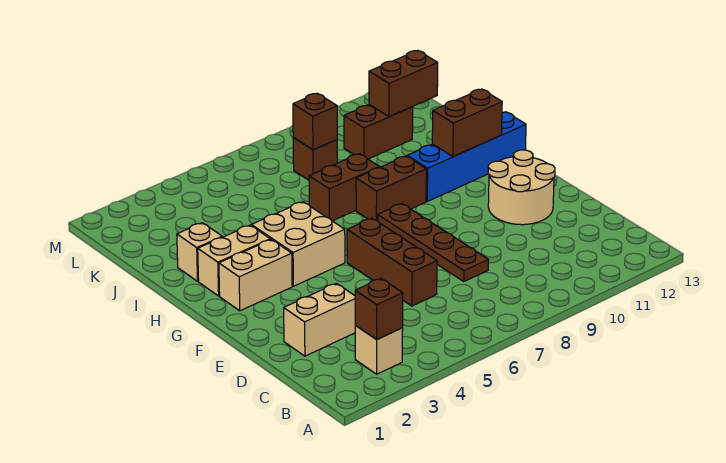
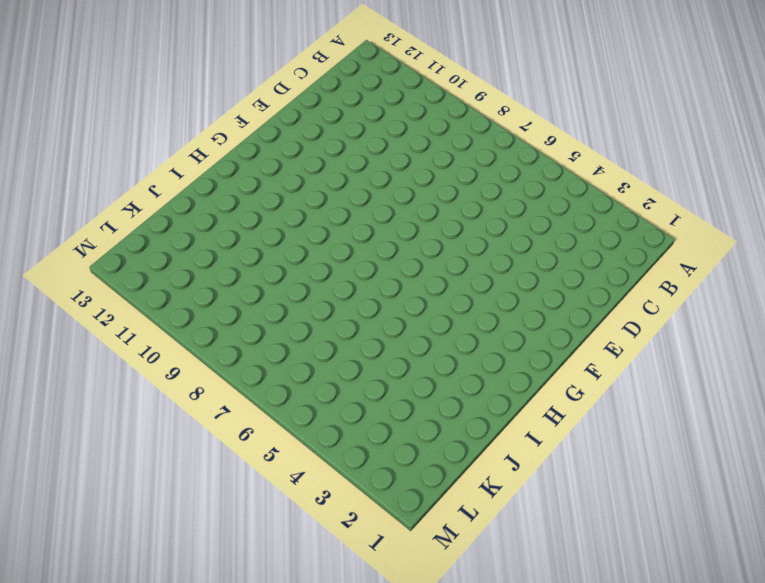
none -> tan brick B3 level 1
none -> tan brick D2:D3 level 1
none -> brown brick D6:F6 level 1

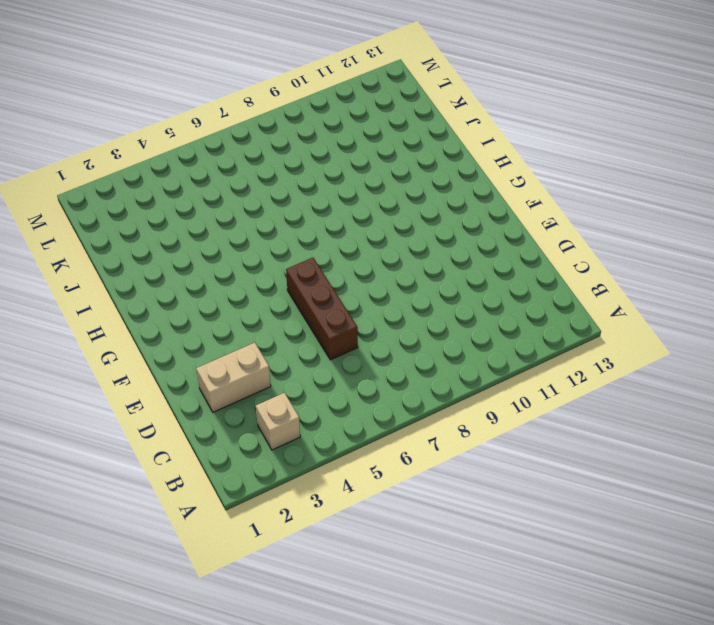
none -> brown plate D8:G8 level 1
none -> tan round brick E11:F12 level 1
none -> tan brick G2:G3 level 1

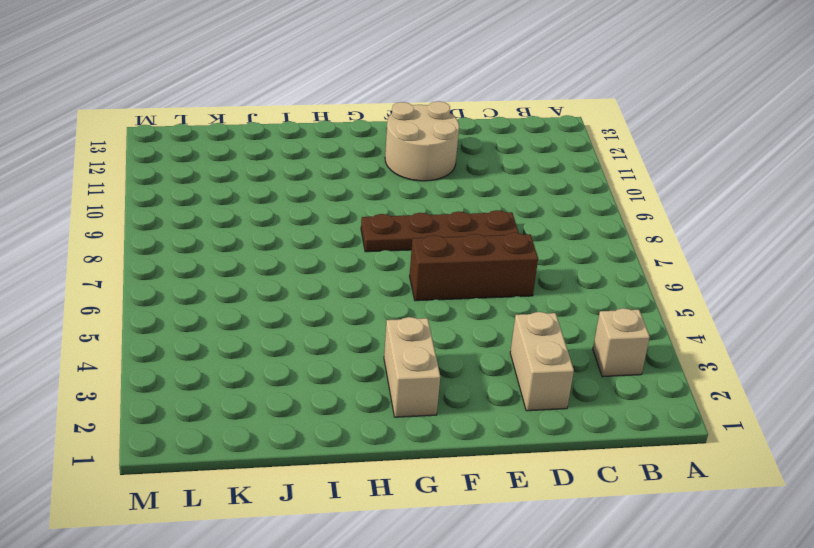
none -> tan brick G4:H5 level 1
none -> tan brick H2:H3 level 1
none -> brown brick H8:H9 level 1

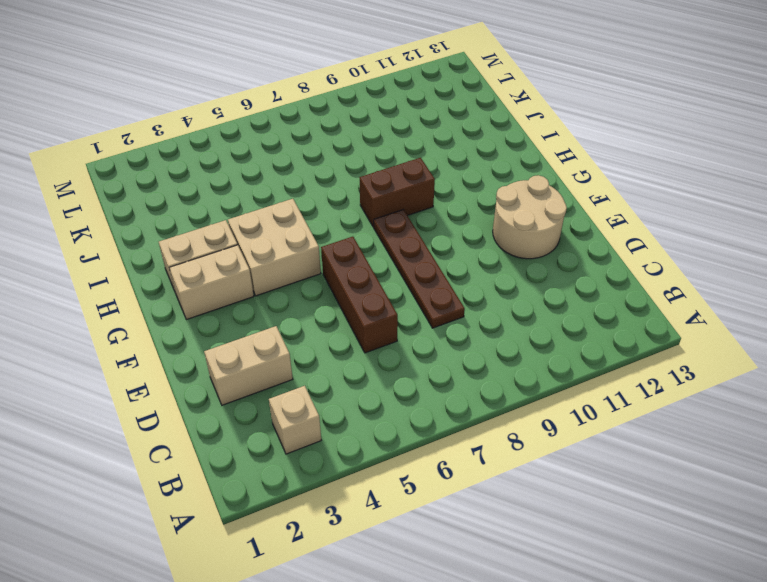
none -> blue brick H10:H13 level 1
none -> tan brick I2 level 1
none -> brown brick I7:I8 level 1

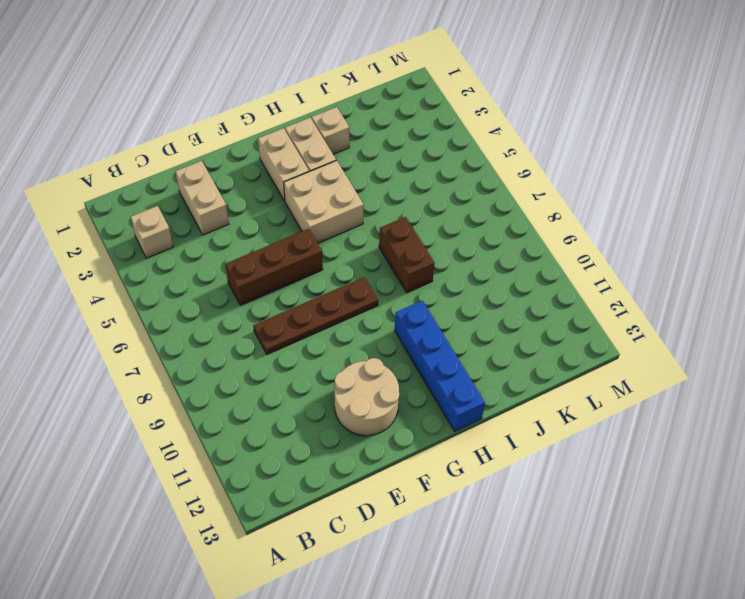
none -> brown brick H8:H9 level 1
none -> brown brick K8 level 1
none -> brown brick K10:K11 level 1

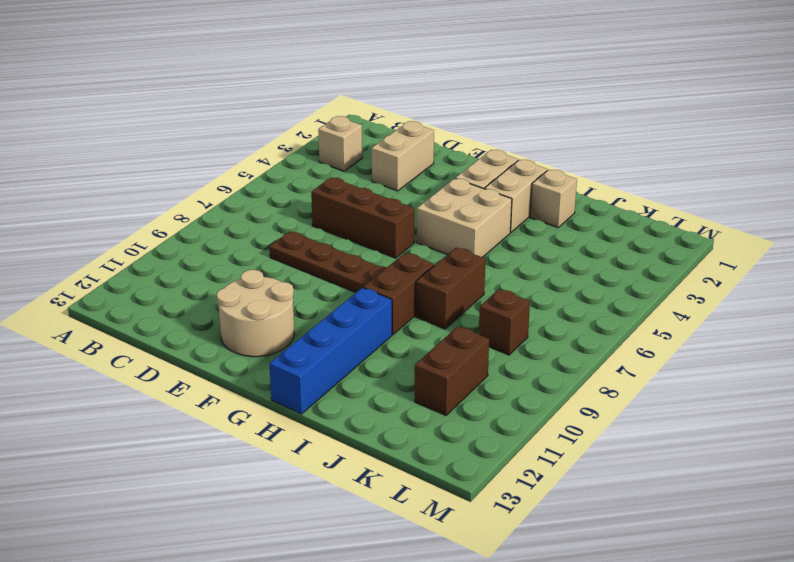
none -> brown brick B3 level 2
none -> brown brick H11:H12 level 2
none -> brown brick K8 level 2

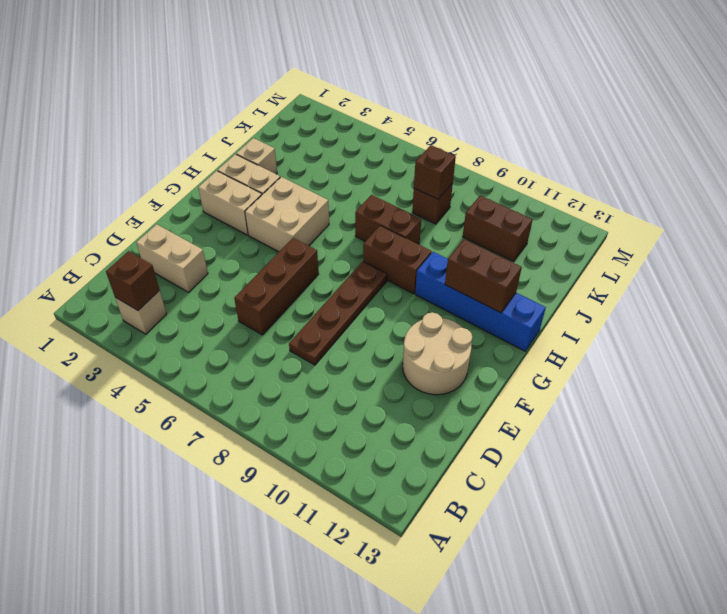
none -> brown brick K11:K12 level 2

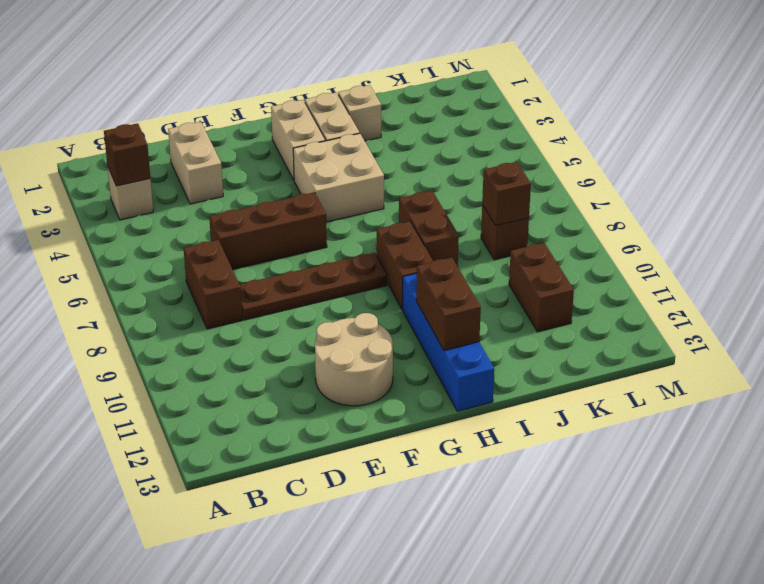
brown brick C7:C8 level 1 -> brown brick K11:K12 level 2

